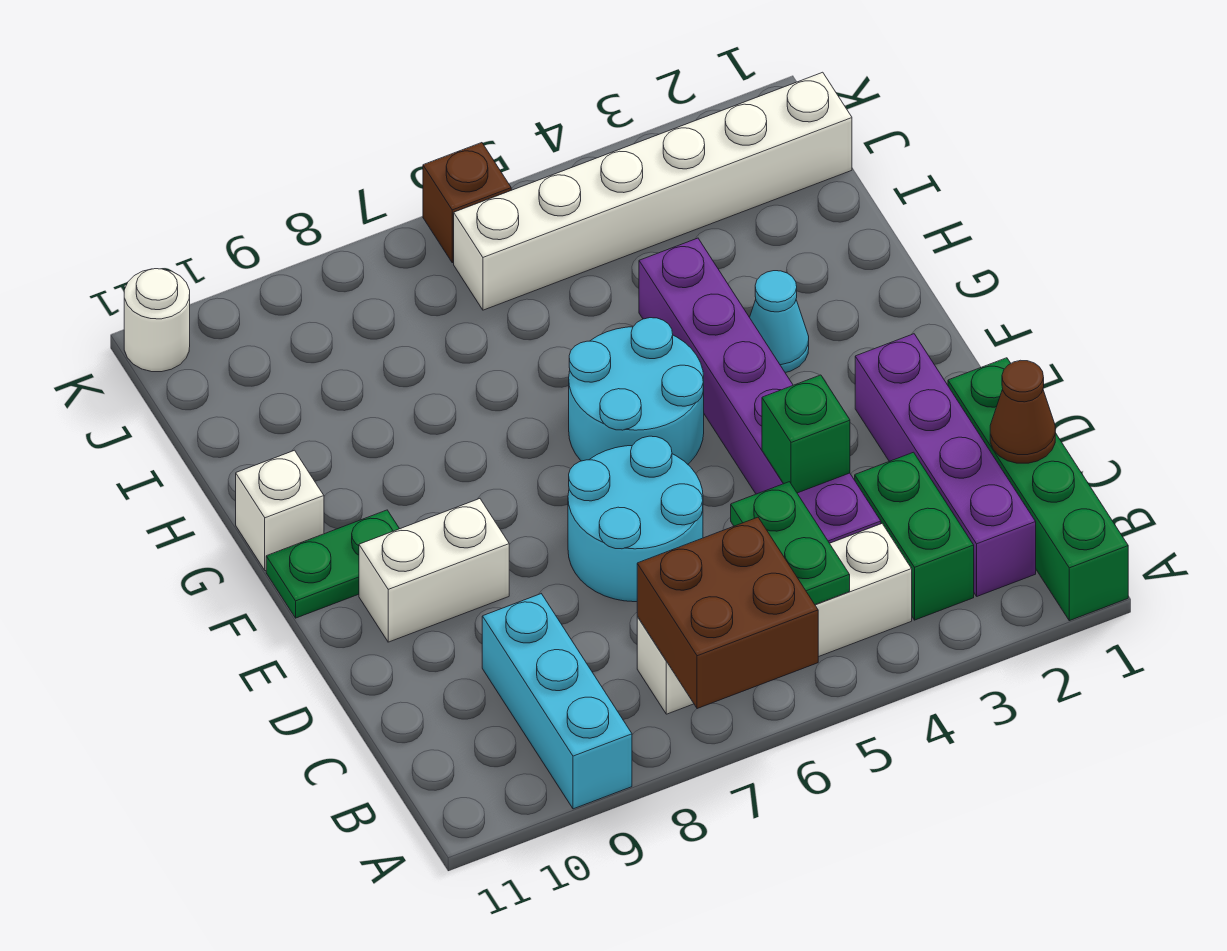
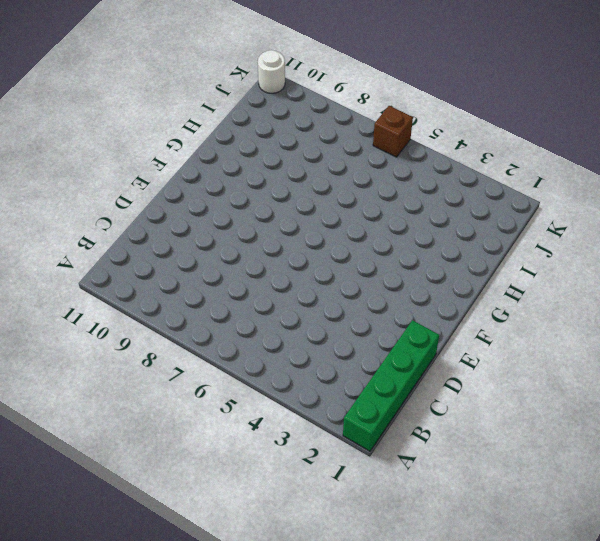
none -> cyan brick A9:C9 level 1
none -> purple brick B2:E2 level 1
none -> green brick B3:C3 level 1

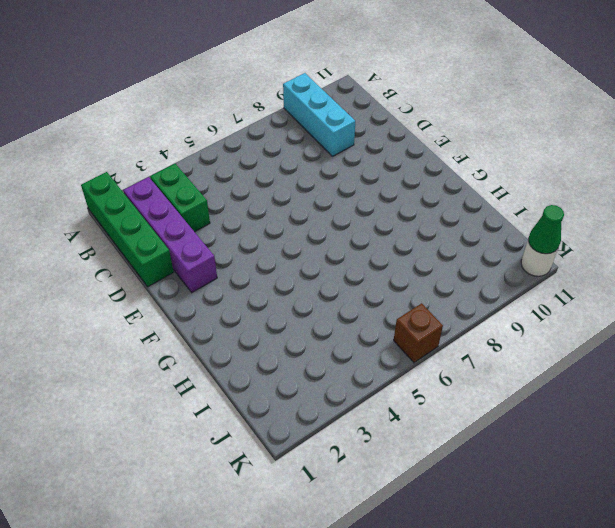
green cone K11 level 2 -> none
none -> white brick B4:B7 level 1
none -> purple brick C4:H4 level 1
none -> cyan round brick D6:E7 level 1

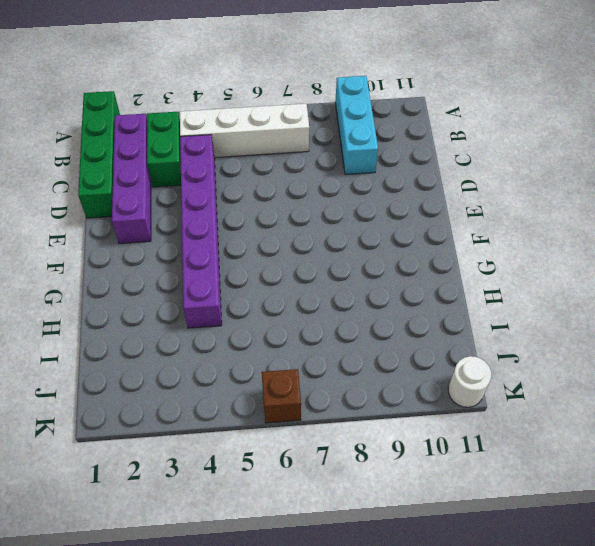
none -> cyan round brick D6:E7 level 1
none -> white brick E9:E10 level 1
none -> cyan round brick F5:G6 level 1

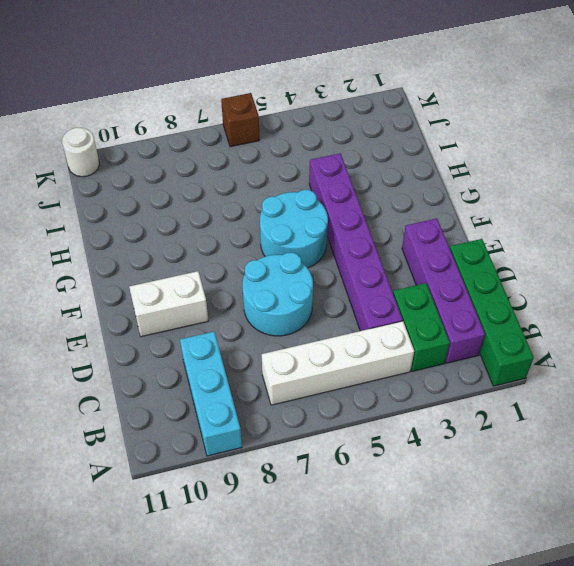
none -> green plate F10:F11 level 1
none -> cyan cone G3 level 1
none -> white brick G11 level 1

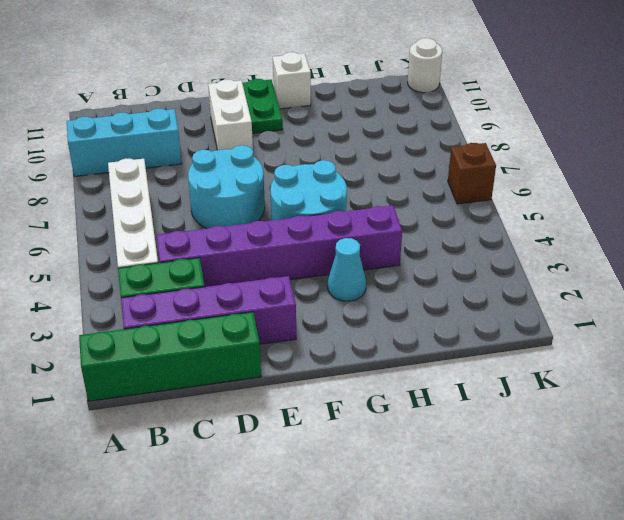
none -> white brick J1:J6 level 1
none -> brown brick A6:B7 level 2
none -> green plate B5:C5 level 2

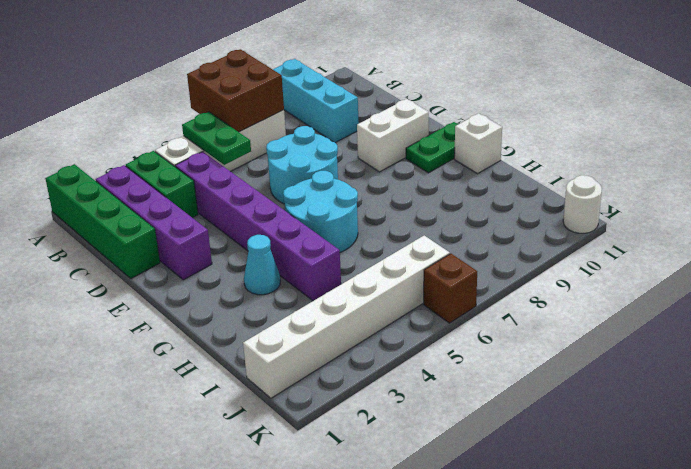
none -> brown cone C1 level 2
none -> green brick D4 level 2

